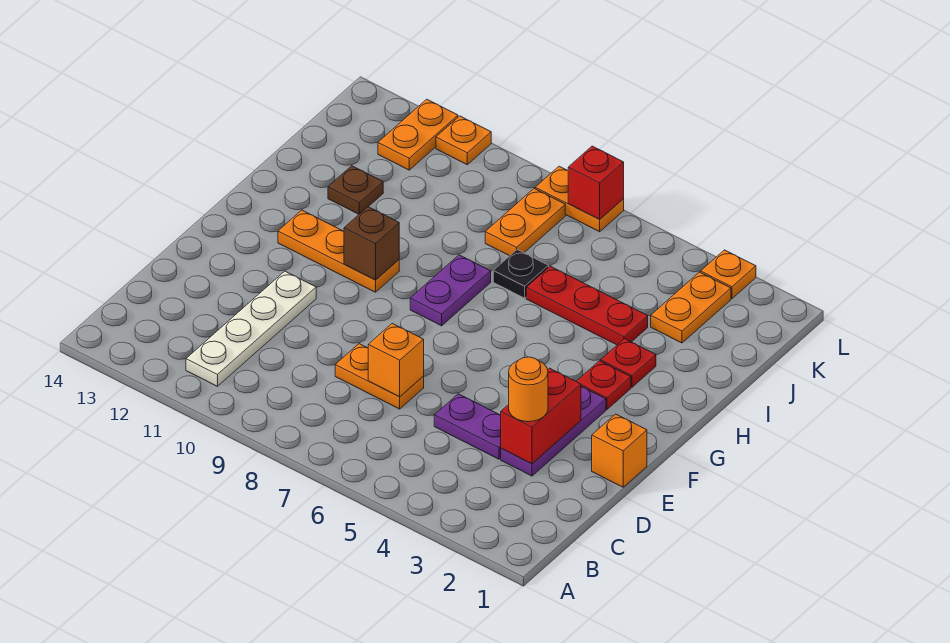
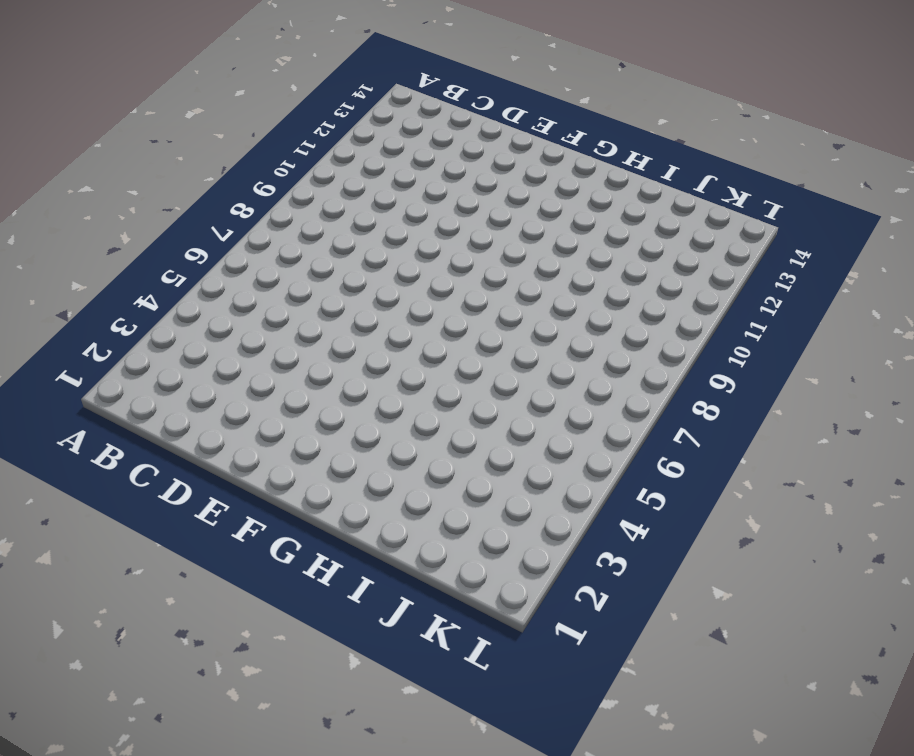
none -> white plate B11:E11 level 1
none -> purple plate D3:F3 level 1
none -> purple plate D4:D5 level 1

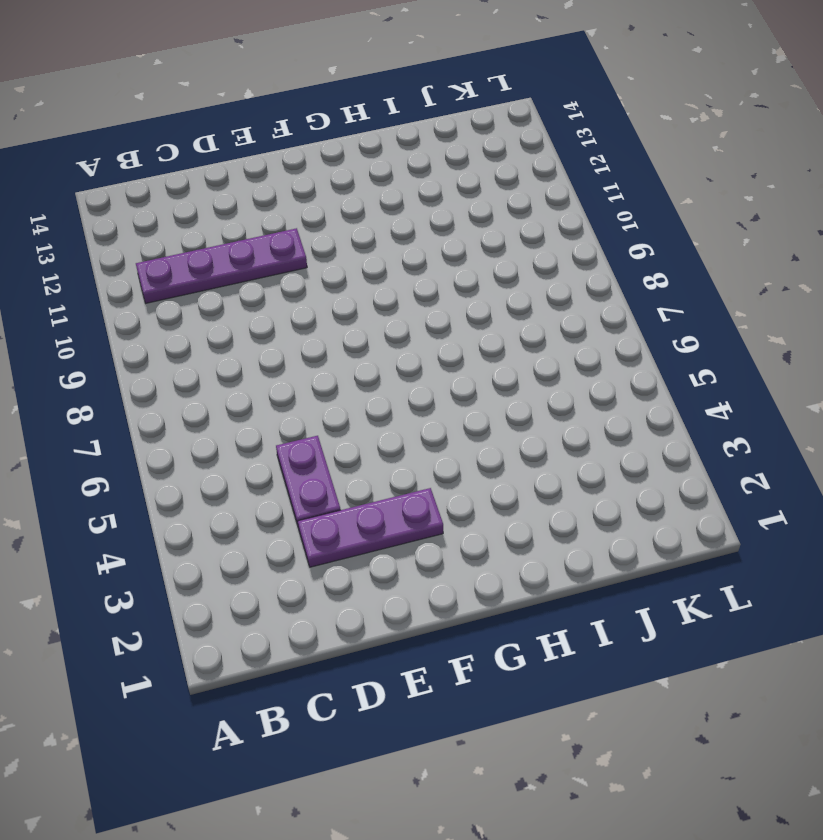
purple plate B11:E11 level 1 -> white plate B11:E11 level 1
none -> orange plate D7:D8 level 1
none -> orange brick E1 level 1
none -> red plate G3 level 1

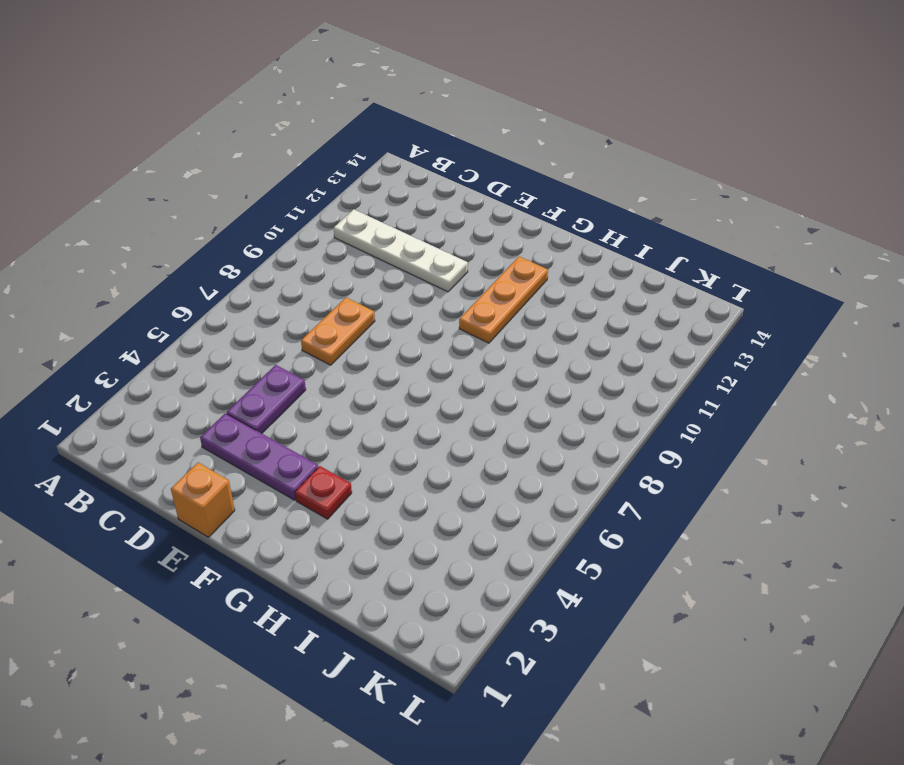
none -> purple plate G8:H8 level 1
none -> red plate H3 level 1
none -> red plate I4:I6 level 1

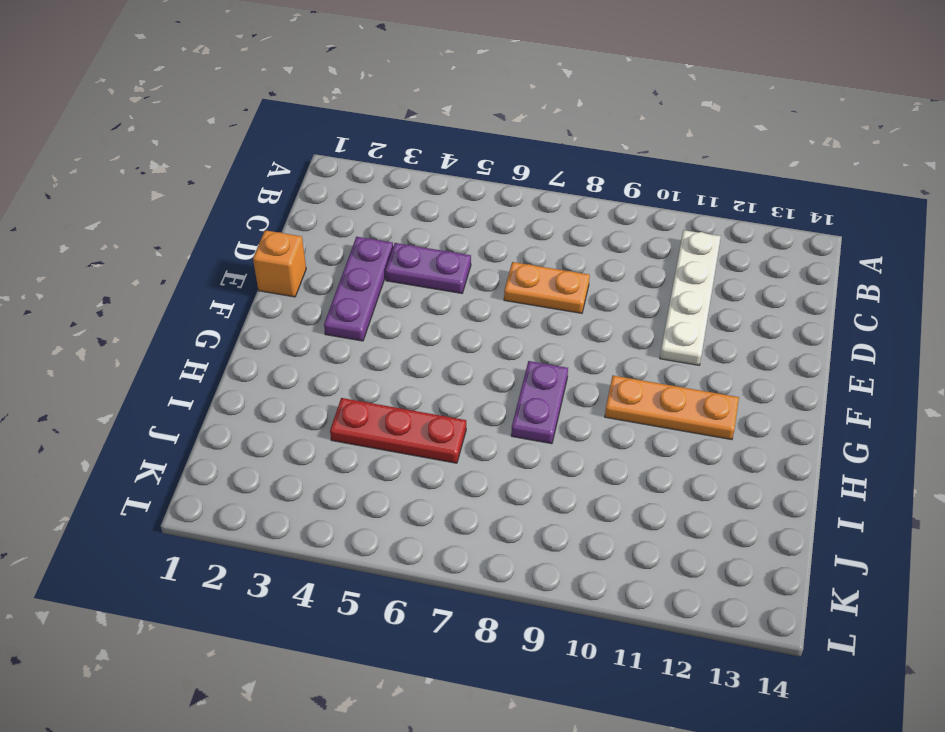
none -> red plate G3 level 1
none -> red plate H3 level 1
none -> black plate I7 level 1

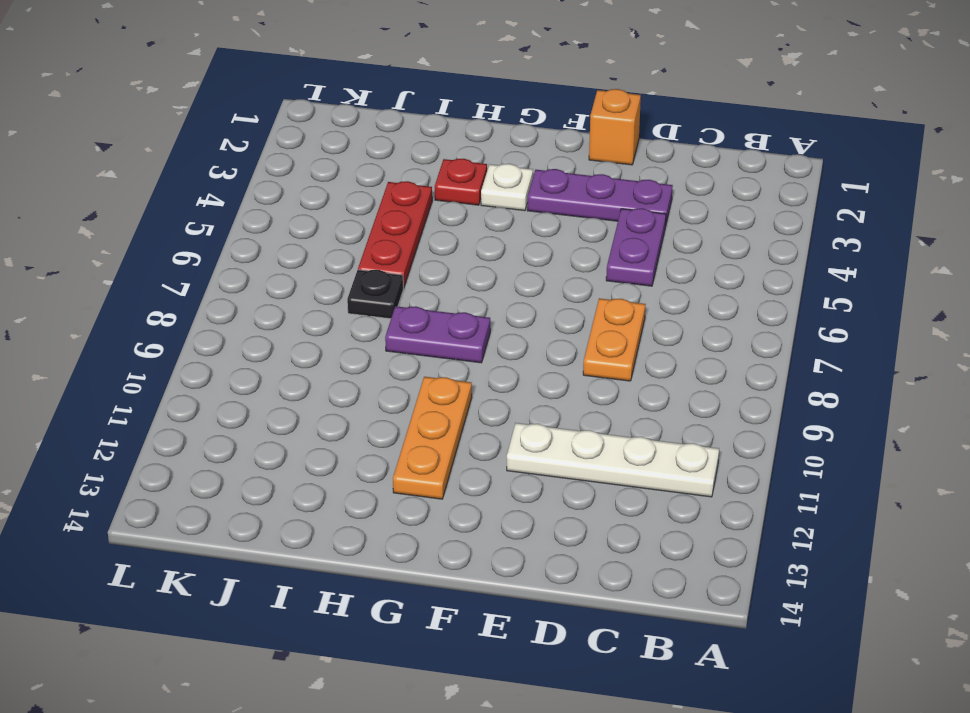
white plate G3 level 1 -> red plate G3 level 1
none -> brown plate I12 level 1
none -> orange plate J3:K3 level 1
none -> orange plate J8:K8 level 1

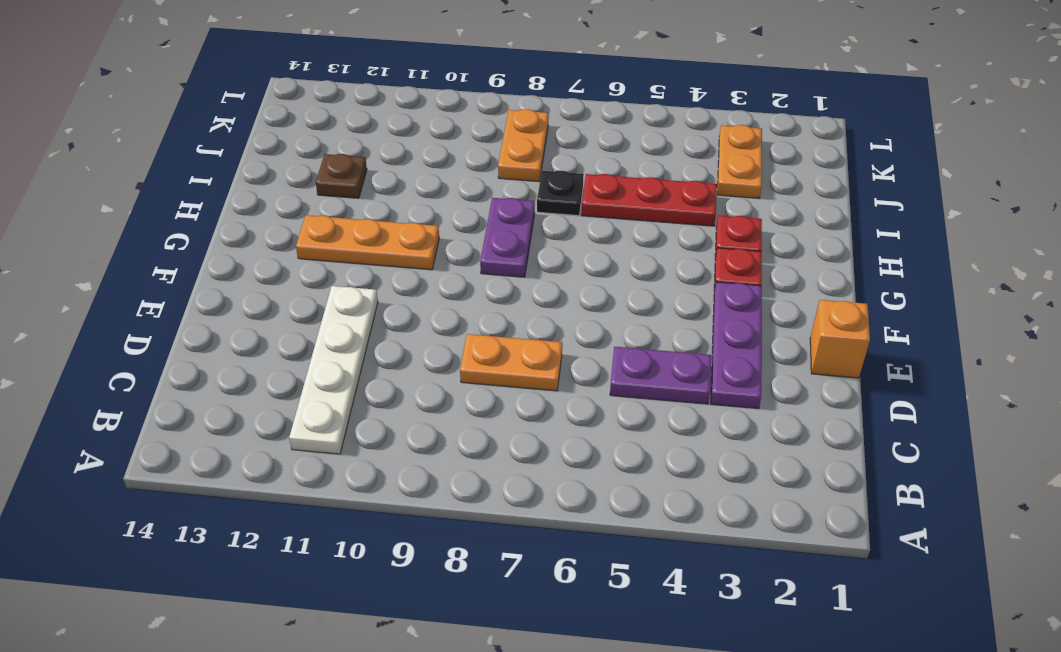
none -> orange plate K12:L12 level 1
none -> orange plate L3 level 1
none -> orange plate L7:L8 level 1

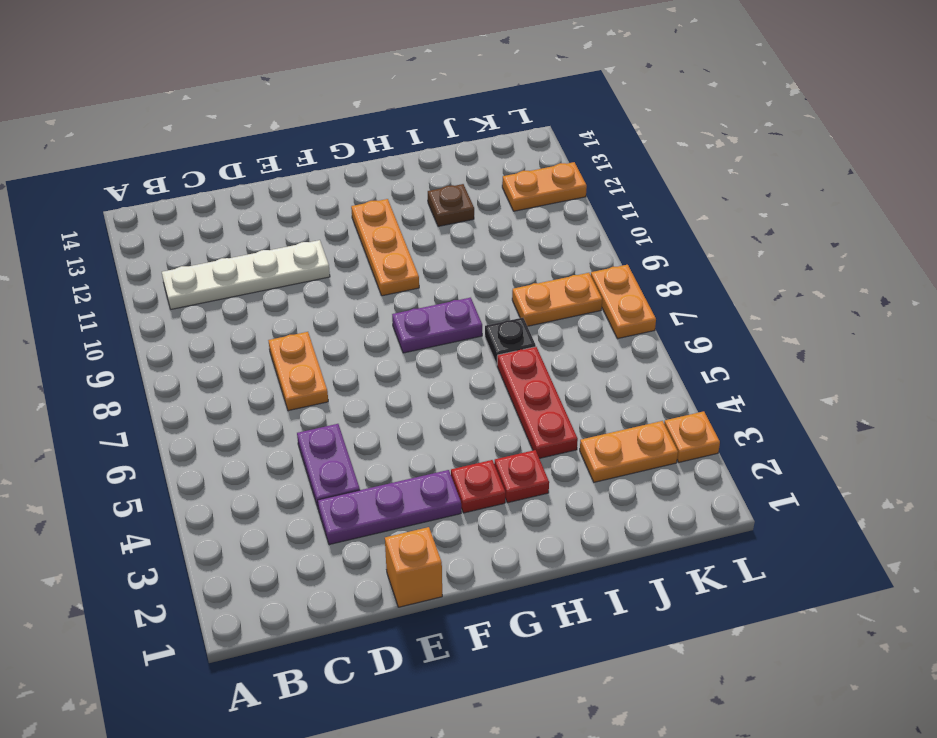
none -> orange plate L11 level 1
none -> red brick D3:E3 level 2
none -> orange brick D7 level 2

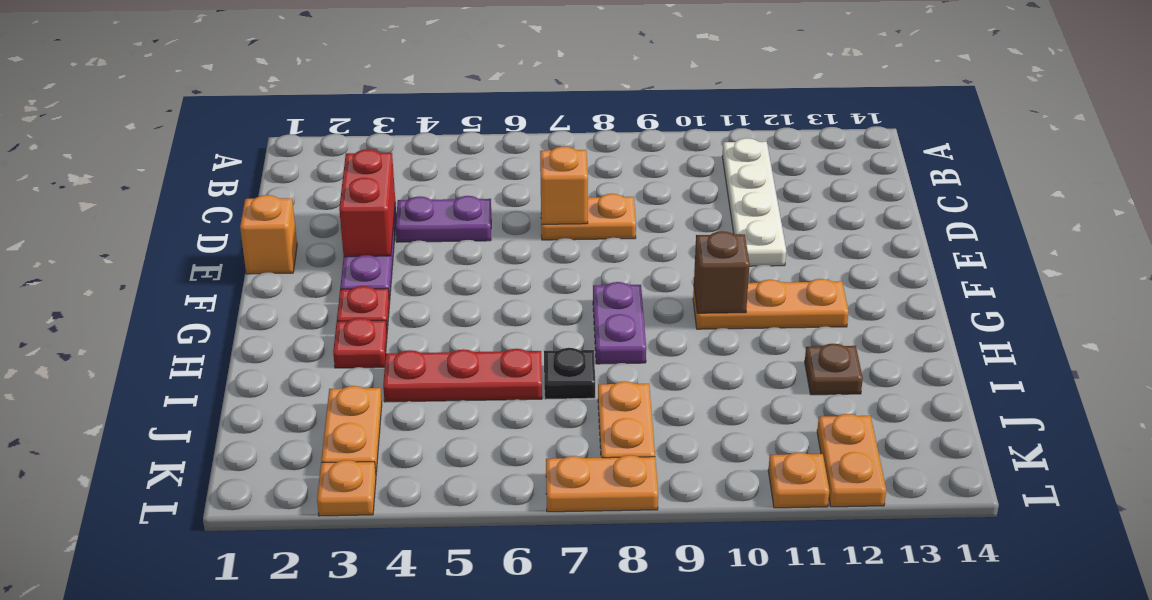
none -> red brick L7 level 2
none -> orange round brick D3 level 3

